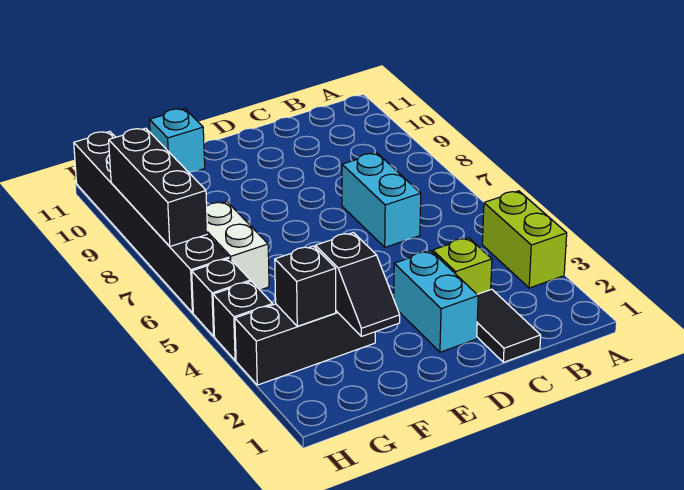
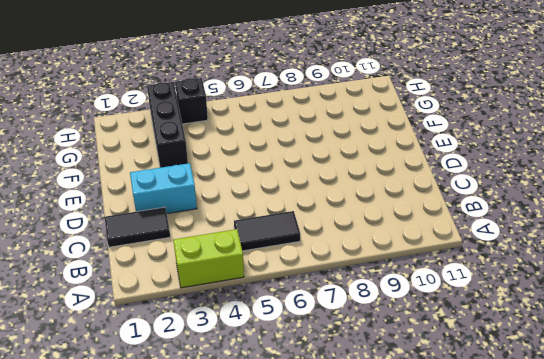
black tile B5:B6 level 1 -> none
none -> lime brick C3 level 1
none -> cyan brick C6:C7 level 1
none -> cyan brick F11 level 1

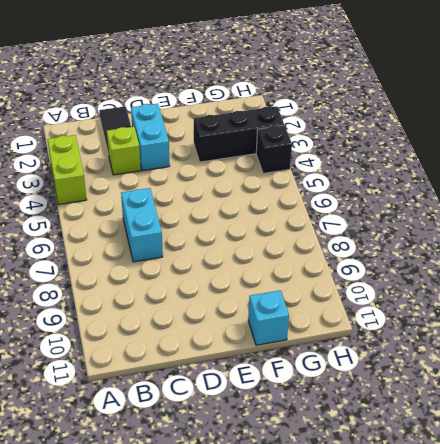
none -> white brick G6:G7 level 1
none -> black brick H5 level 1
none -> black brick H6:H11 level 1

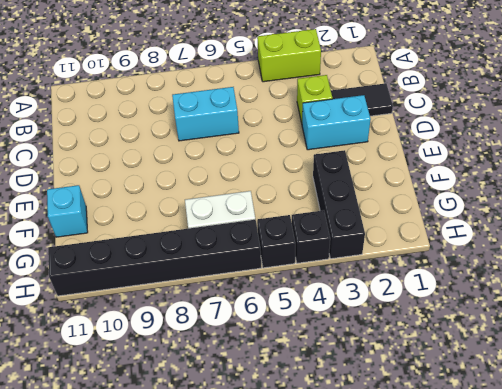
none -> black slope F2:F3 level 2 top 3
none -> black brick G3 level 2
none -> black brick H7:H9 level 2

